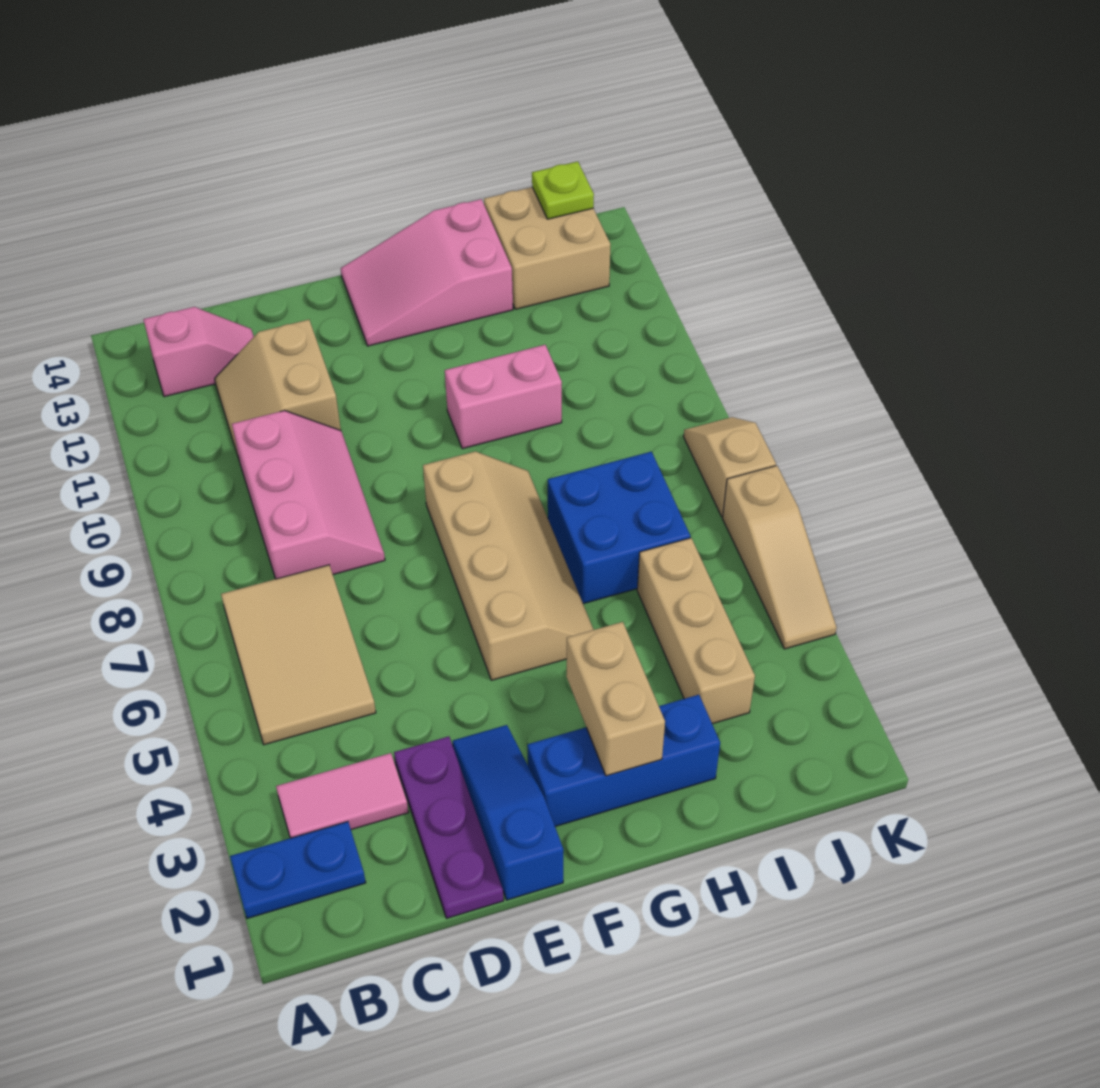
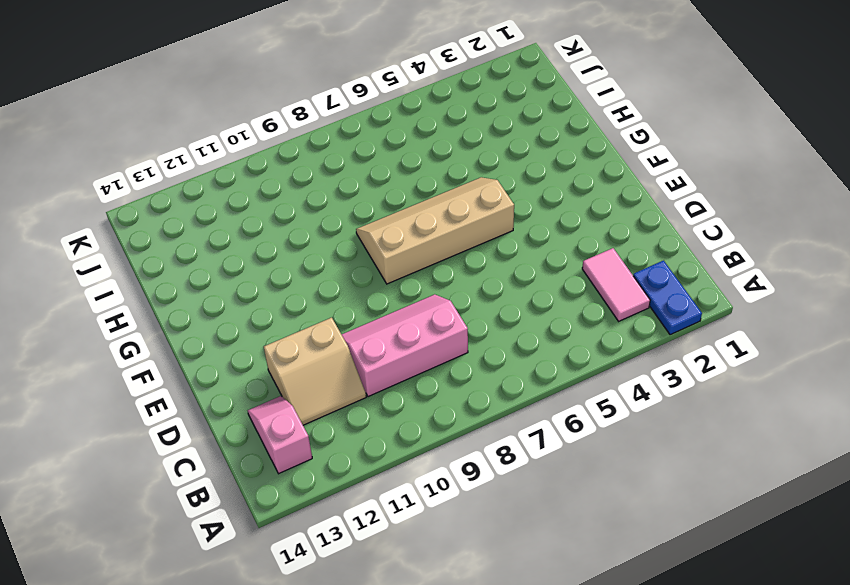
none -> tan tile B5:C7 level 1
none -> purple plate D1:D3 level 1
none -> blue slope E1:E3 level 1 top 1

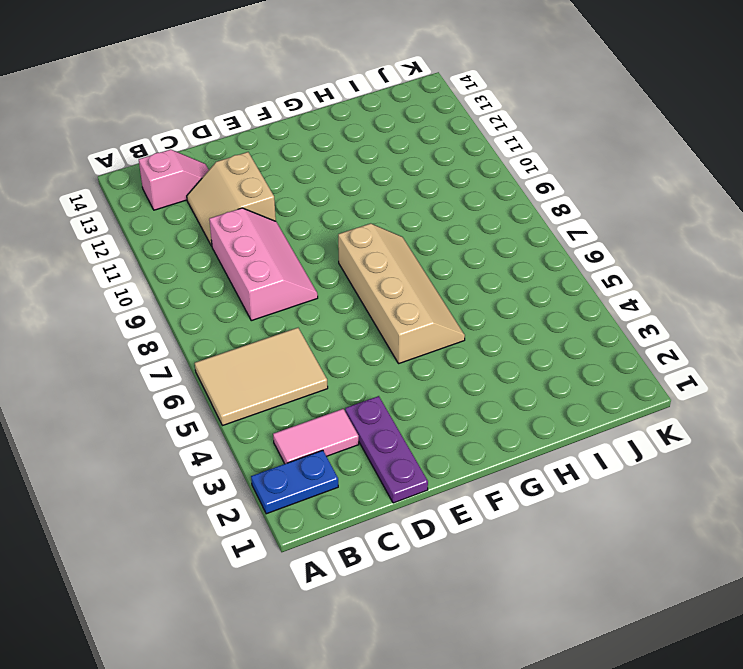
tan tile A5:C6 level 1 -> tan tile B5:C7 level 1
none -> blue slope E1:E3 level 1 top 1
none -> blue brick F2:H2 level 1
none -> pink slope F13:H14 level 1 top H

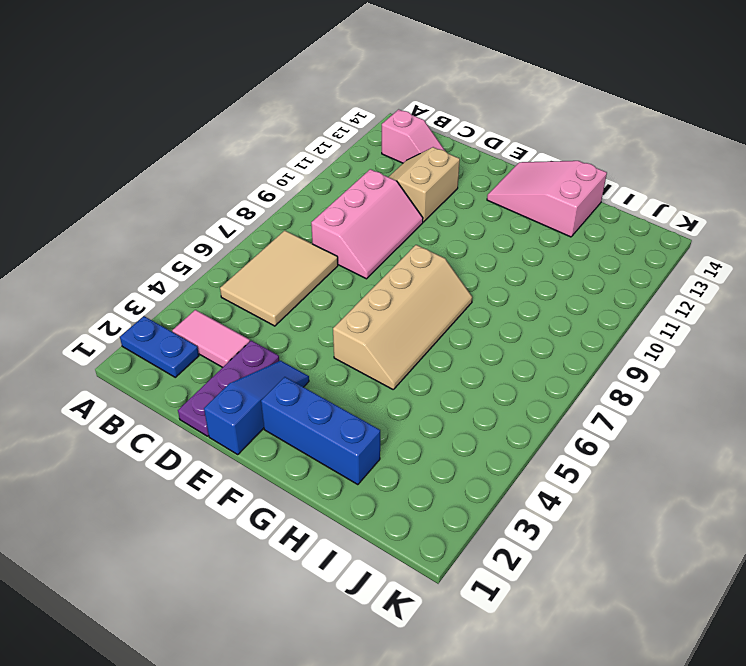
none -> pink brick G10:H10 level 1
none -> blue brick H6:I7 level 1
none -> tan brick I3:I5 level 1

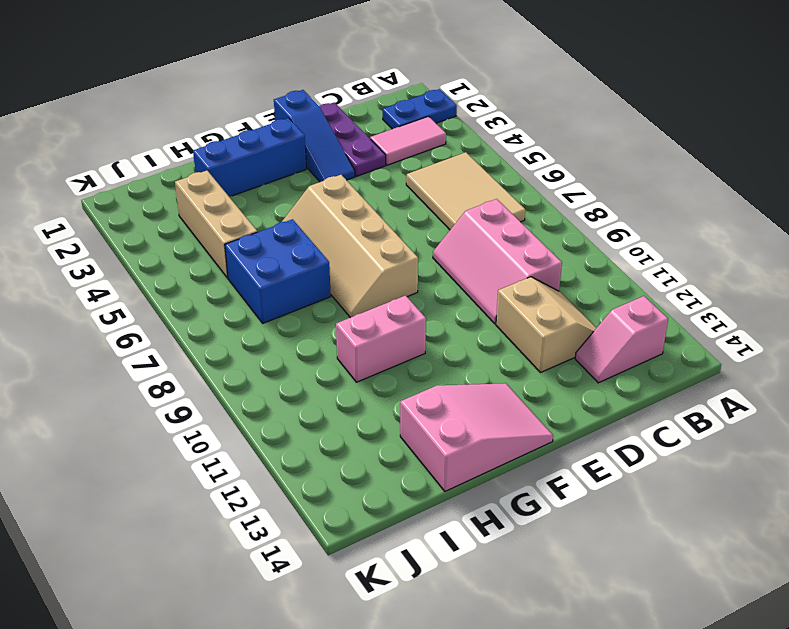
none -> tan brick I13:J14 level 1
none -> tan slope K4:K6 level 1 top 6
none -> tan slope K7:K8 level 1 top 7

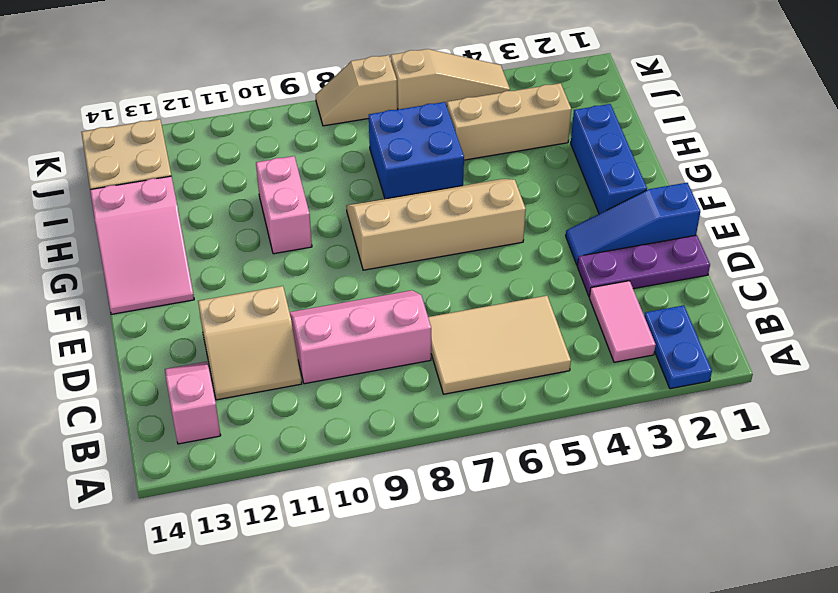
none -> tan brick G2:G3 level 2
none -> lime plate J14 level 2

